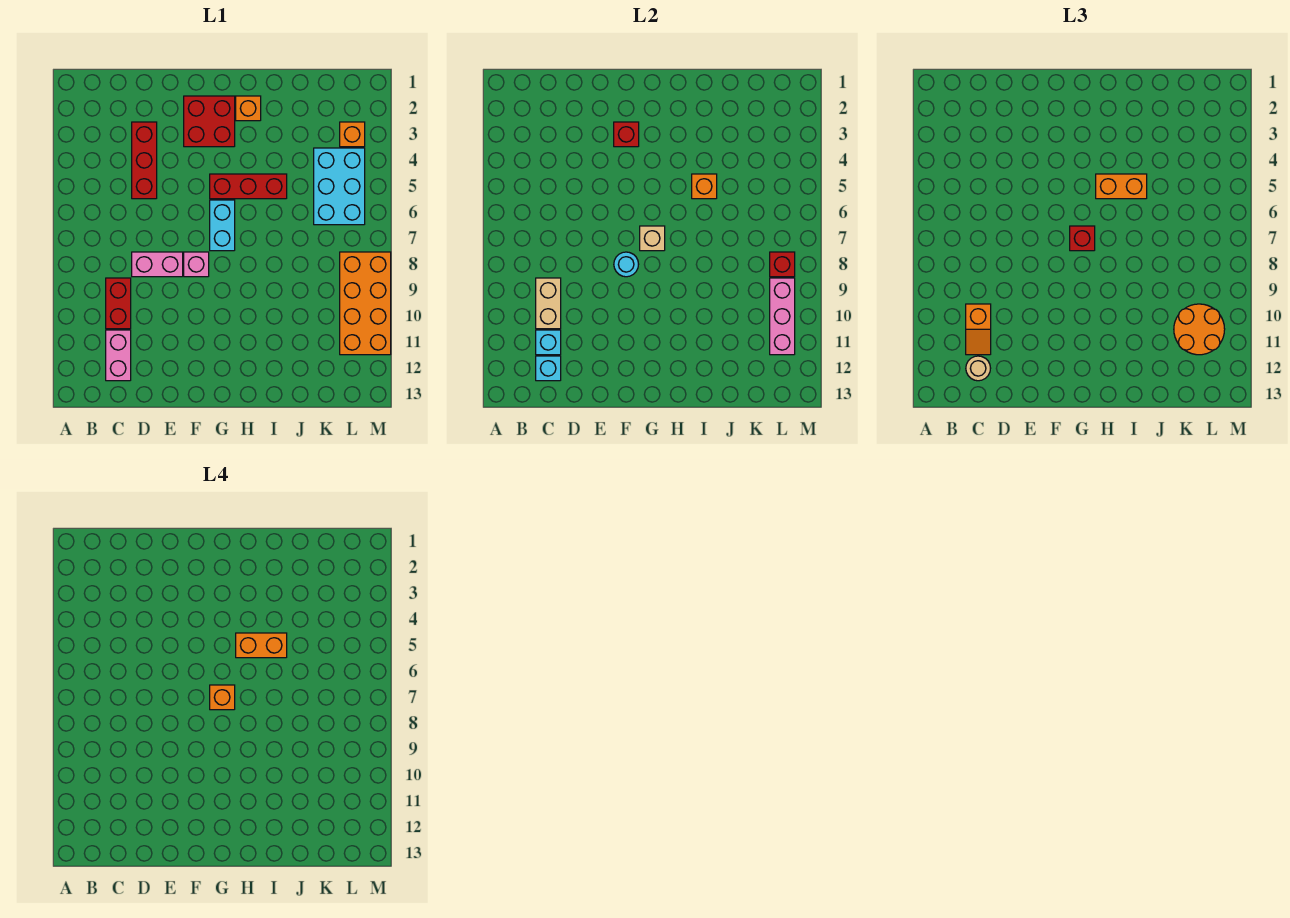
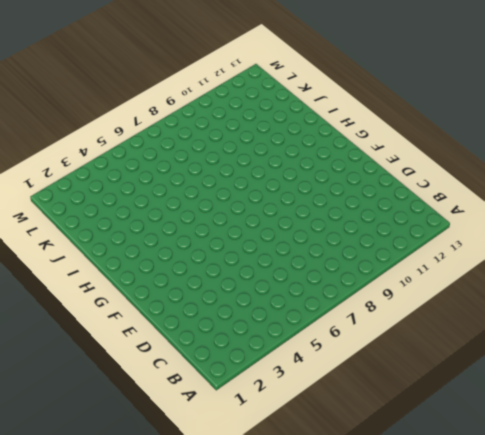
none -> red brick C9:C10 level 1
none -> pink brick C11:C12 level 1
none -> red brick D3:D5 level 1

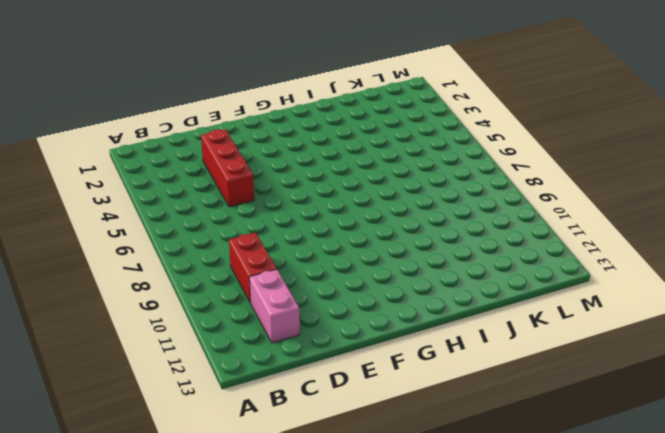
none -> pink brick D8:E8 level 1
none -> red brick F2:G3 level 1
none -> pink brick F8 level 1

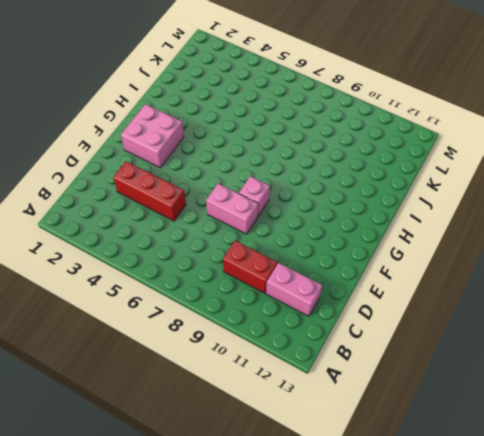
pink brick E7:E8 level 1 -> pink brick D8:E8 level 1
pink brick F2:G3 level 1 -> red brick F2:G3 level 1
none -> red brick G5:I5 level 1
none -> cyan brick G6:G7 level 1
none -> orange brick H2 level 1

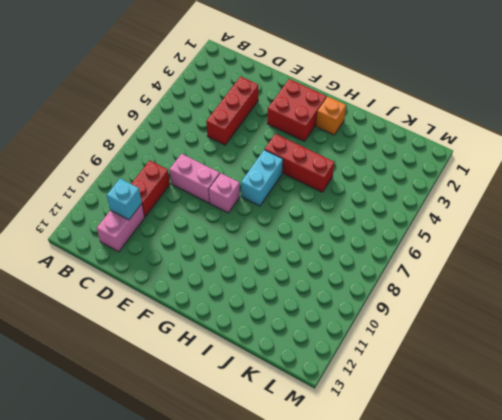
none -> cyan brick K4:L6 level 1
none -> orange brick L3 level 1
none -> orange brick L8:M11 level 1

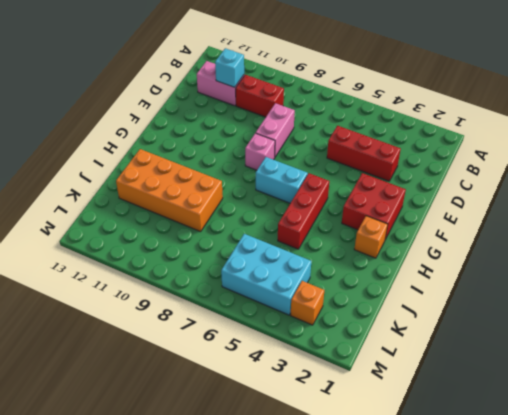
orange brick I9:J12 level 1 -> orange brick L8:M11 level 1
none -> tan brick C9:C10 level 2
none -> cyan brick C12 level 2
none -> red brick F3 level 2

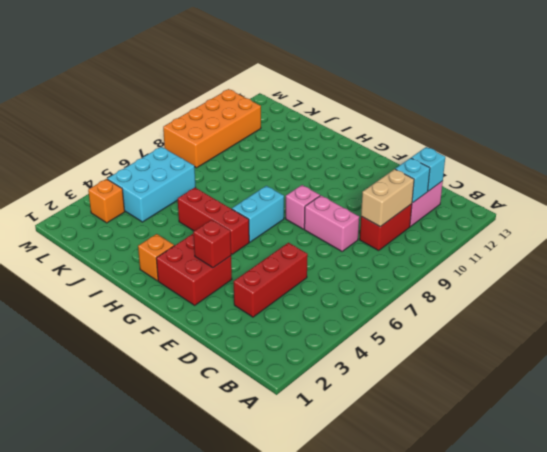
none -> cyan round brick F8 level 2
none -> tan brick G7 level 2
none -> orange brick I5 level 2

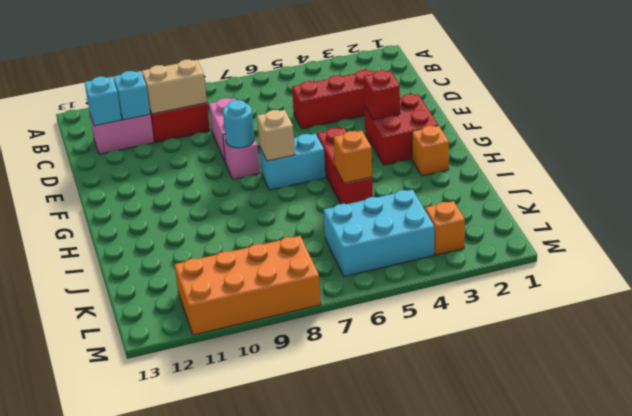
none -> red brick L8 level 2
none -> pink brick L9:L11 level 2
none -> orange slope C10:C11 level 3 top 10

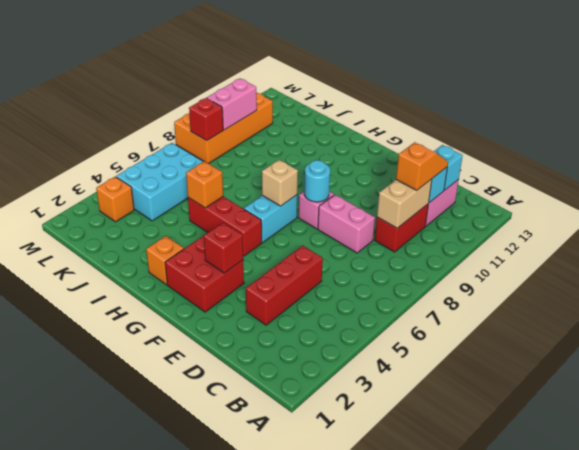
pink brick L9:L10 level 2 -> pink brick L9:L11 level 2
none -> tan round brick C12 level 3
none -> red brick G7 level 3
none -> orange brick H5:I5 level 3

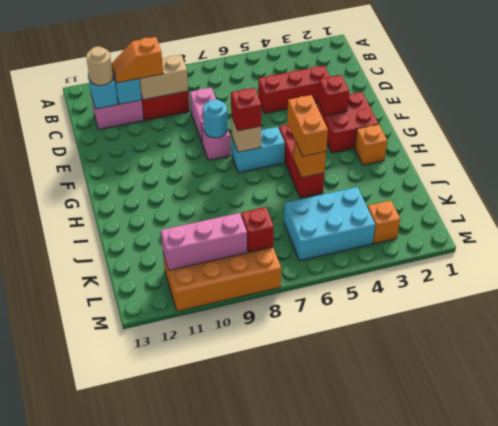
none -> orange round brick K10:L11 level 3
none -> orange brick G7 level 4
none -> orange brick H5:I5 level 4

